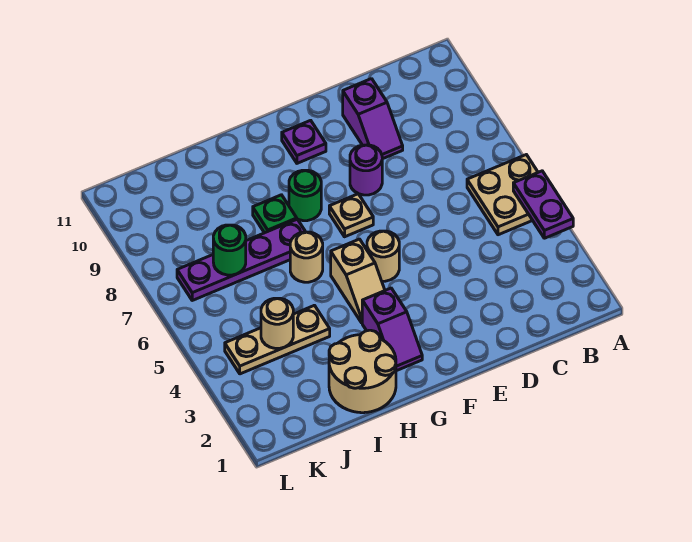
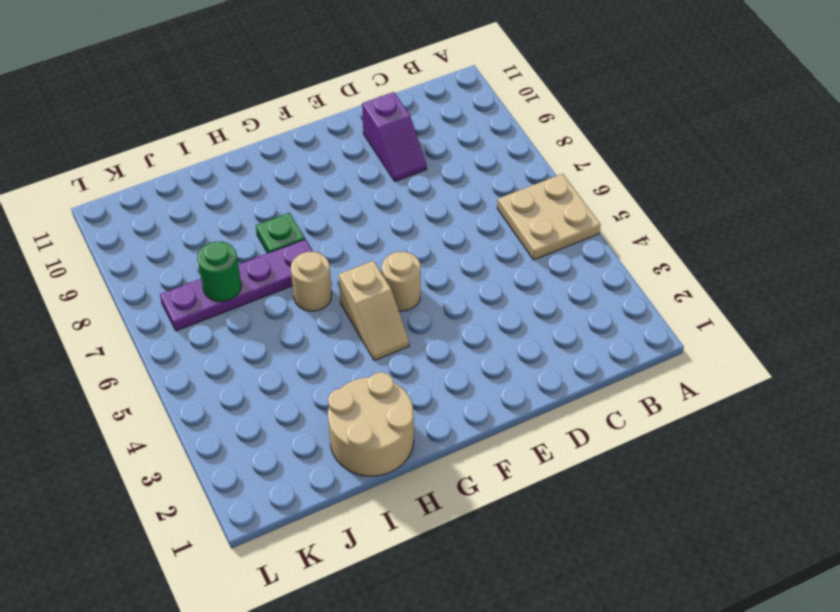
none -> purple round brick E8 level 1
none -> tan plate F7 level 1
none -> purple plate F10 level 1

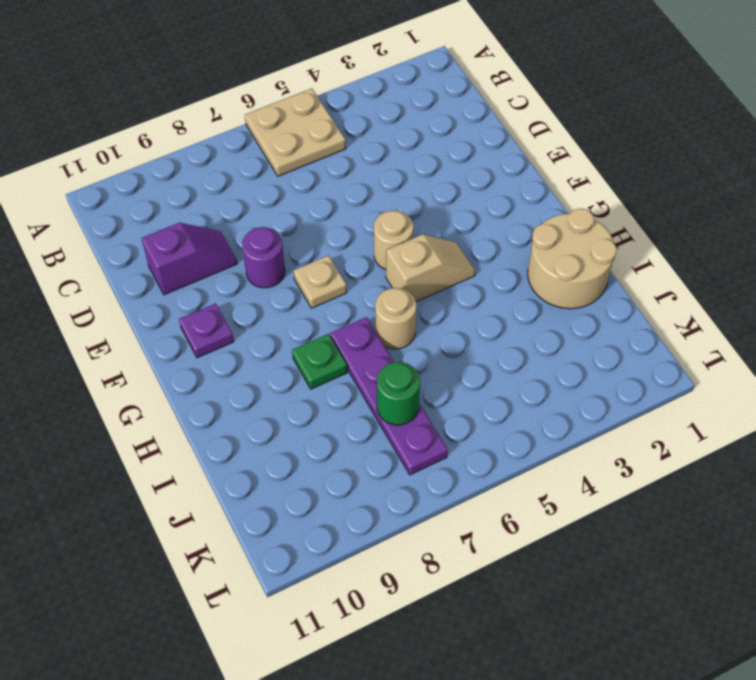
none -> purple slope G2:G3 level 1 top 3
none -> green round brick G8 level 1
none -> tan plate I4:K4 level 1

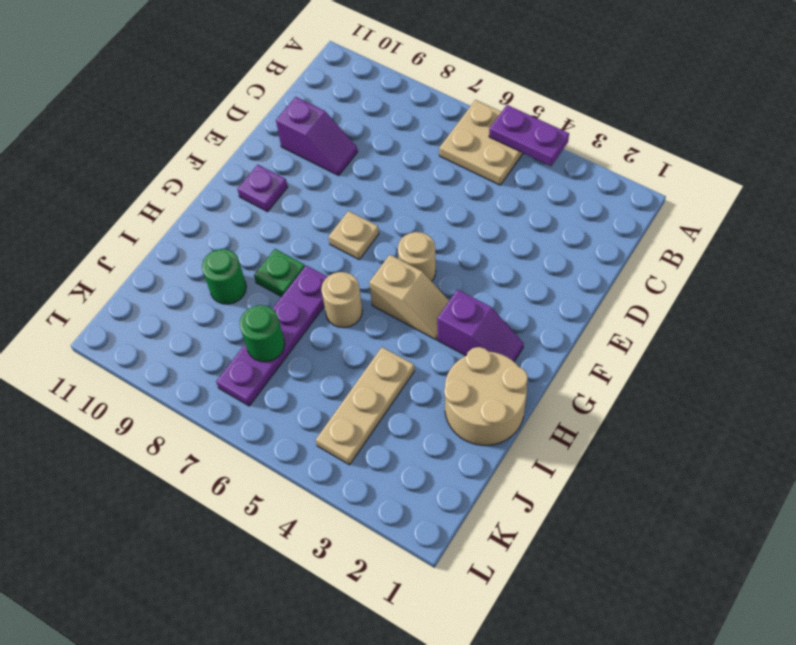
green round brick I9 level 1 -> green round brick G8 level 1
none -> purple round brick E8 level 1
none -> tan round brick J4 level 2

